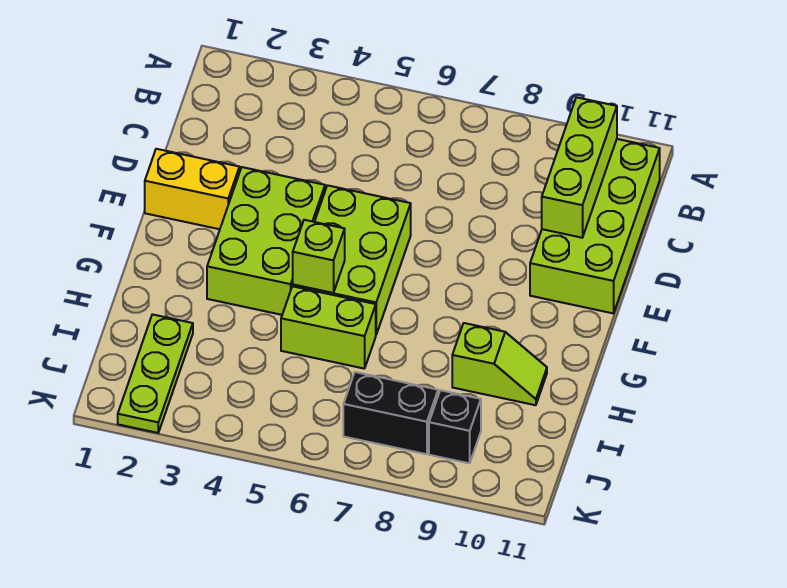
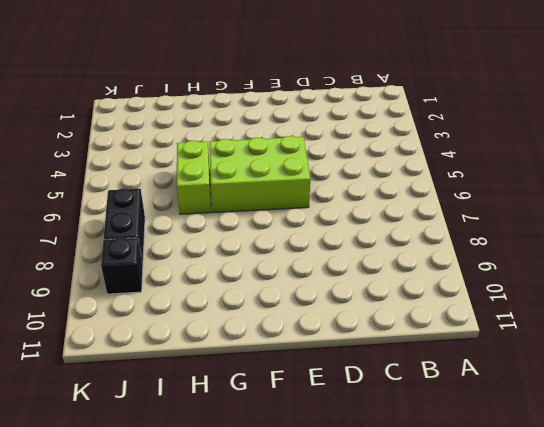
none -> lime brick B10:E11 level 1
none -> yellow brick E1:E2 level 1

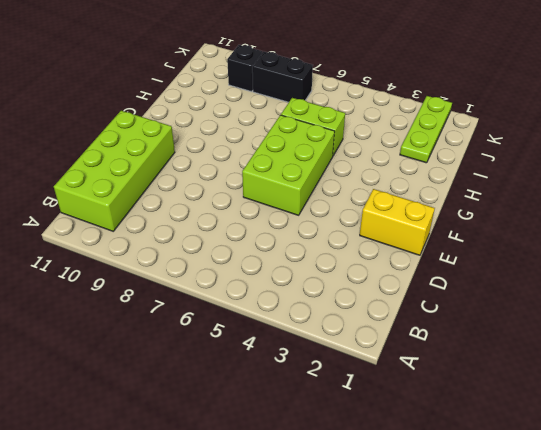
none -> lime brick E3:G4 level 1
none -> lime slope H9:H10 level 1 top 9

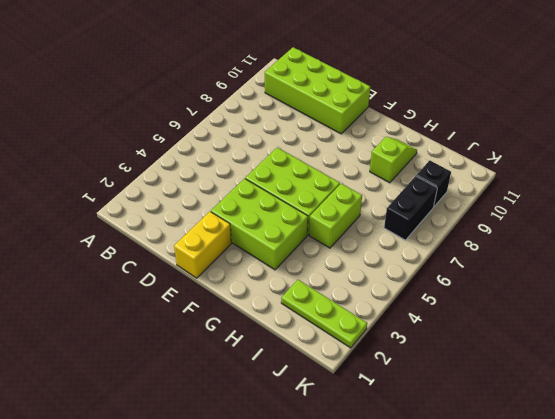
none -> lime brick B10:D10 level 2
none -> lime brick G5 level 2

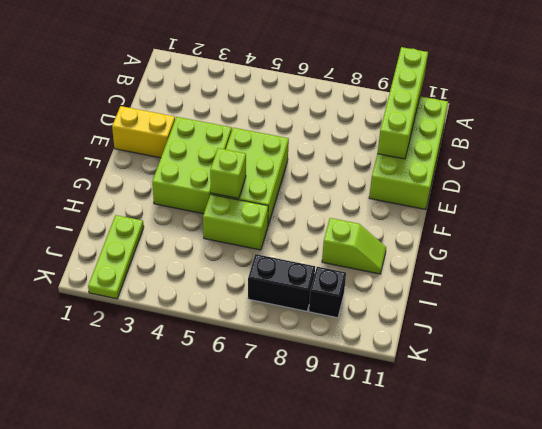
lime brick A10:D10 level 2 -> lime brick B10:D10 level 2

